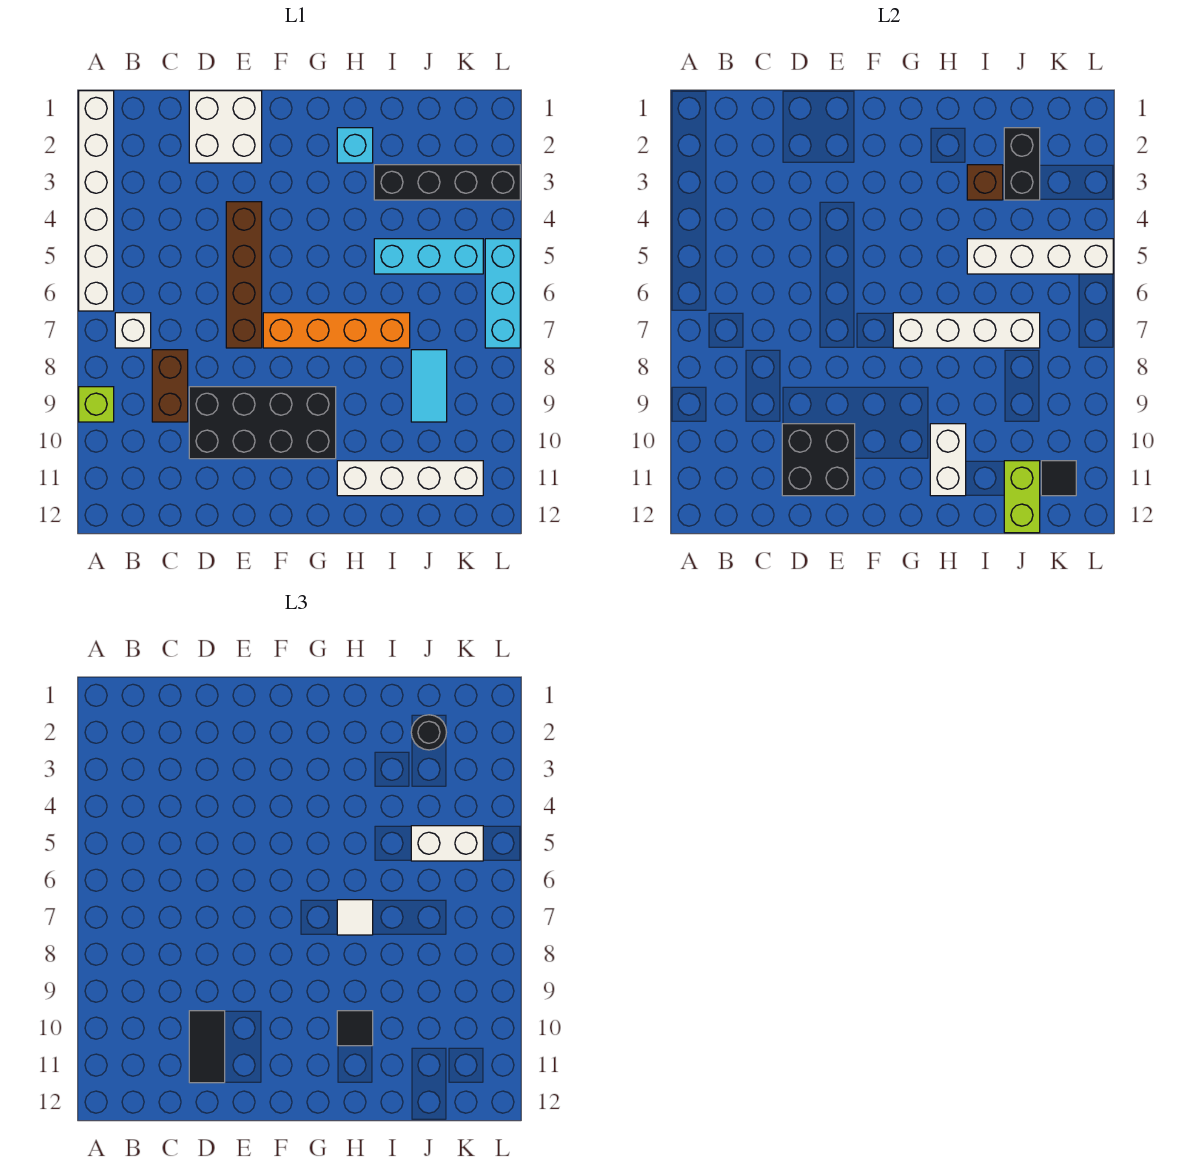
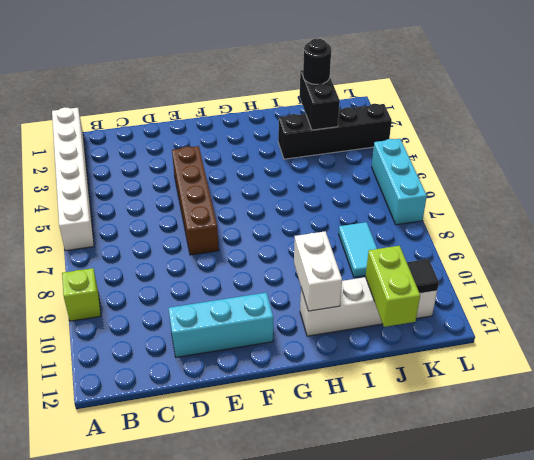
cyan brick D11:F11 level 1 -> cyan brick I5:K5 level 1
none -> white brick B7 level 1
none -> brown brick C8:C9 level 1
none -> white brick D1:E2 level 1

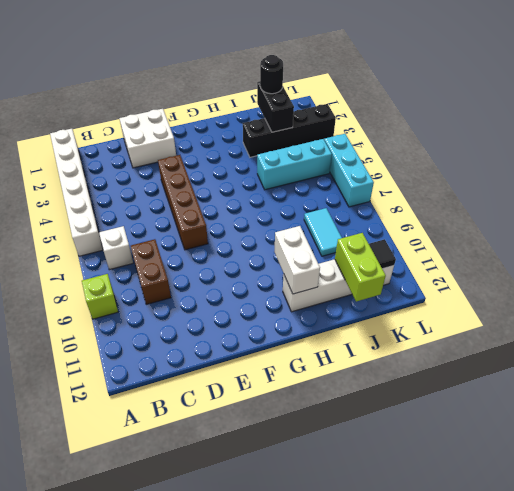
none -> black brick D9:G10 level 1
none -> orange brick F7:I7 level 1
none -> cyan brick H2 level 1

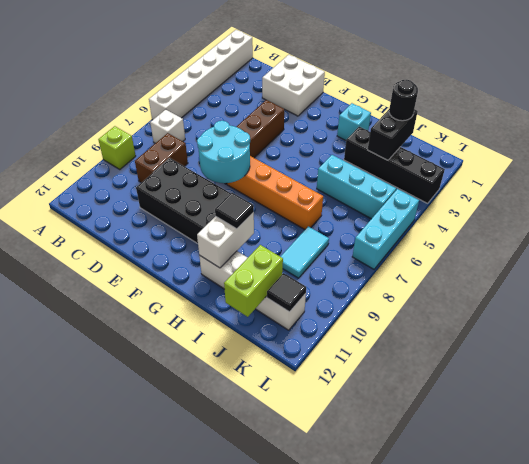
cyan round brick E7:F8 level 2 -> none
none -> black brick D10:E11 level 2
none -> white brick G7:J7 level 2
none -> brown brick I3 level 2

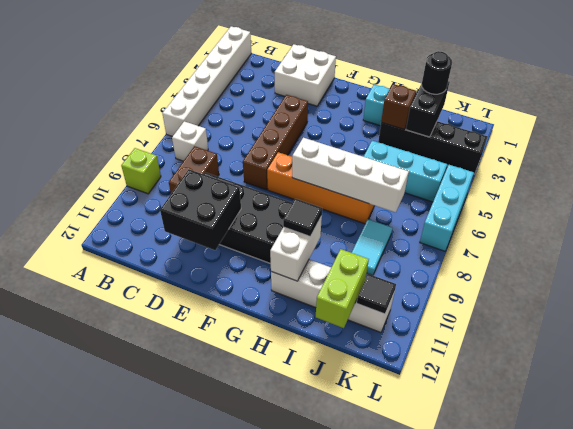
none -> white brick I5:L5 level 2
none -> black tile D10:D11 level 3
none -> white tile H7 level 3

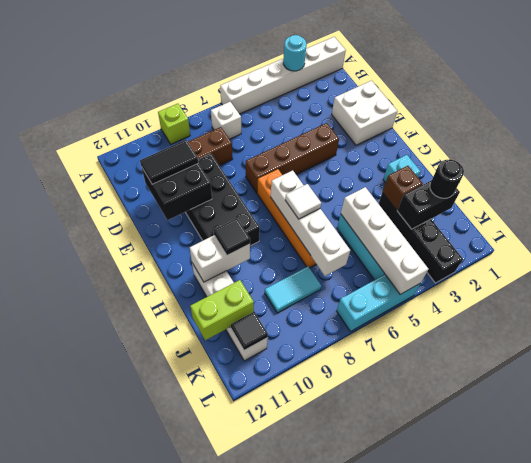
cyan round brick A3 level 2 -> none
none -> white brick J5:K5 level 3

